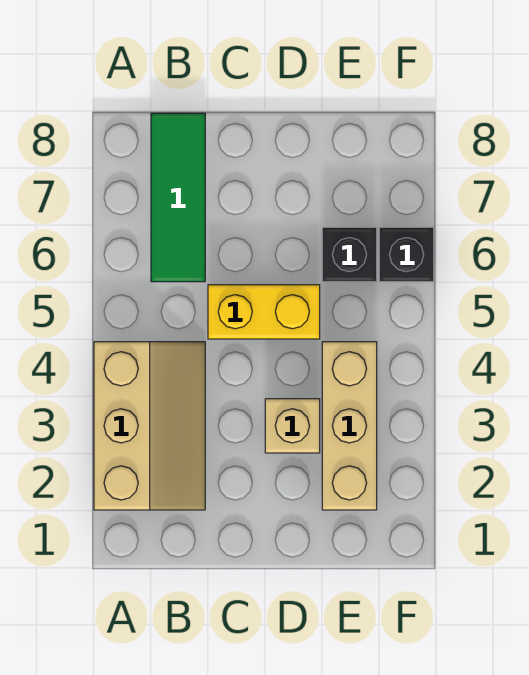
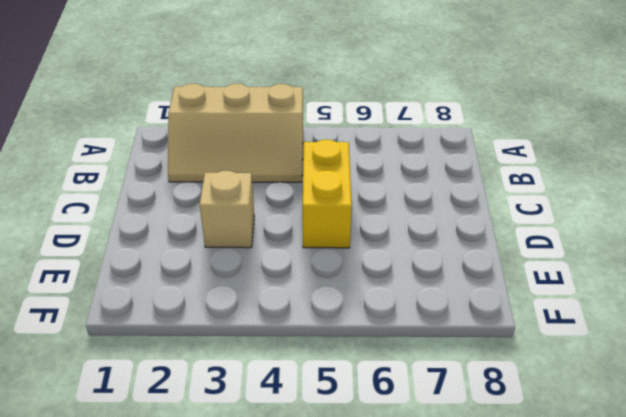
none -> green tile B6:B8 level 1
none -> tan brick E2:E4 level 1

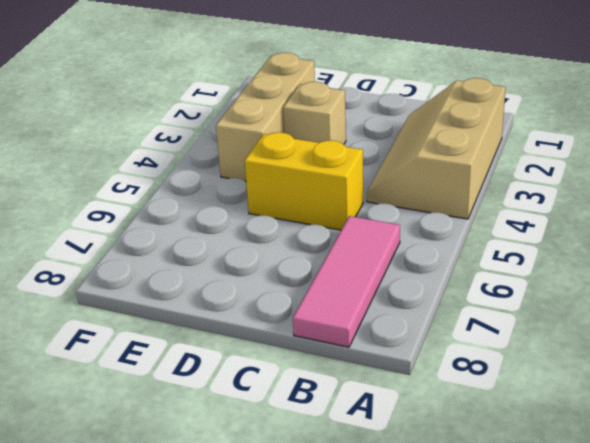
pink tile B6:B8 level 1 -> green tile B6:B8 level 1
none -> black brick E6 level 1
none -> black brick F6 level 1

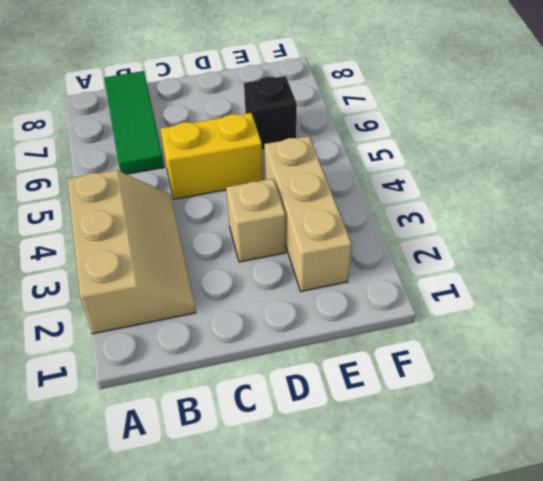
none -> black brick F6 level 1

